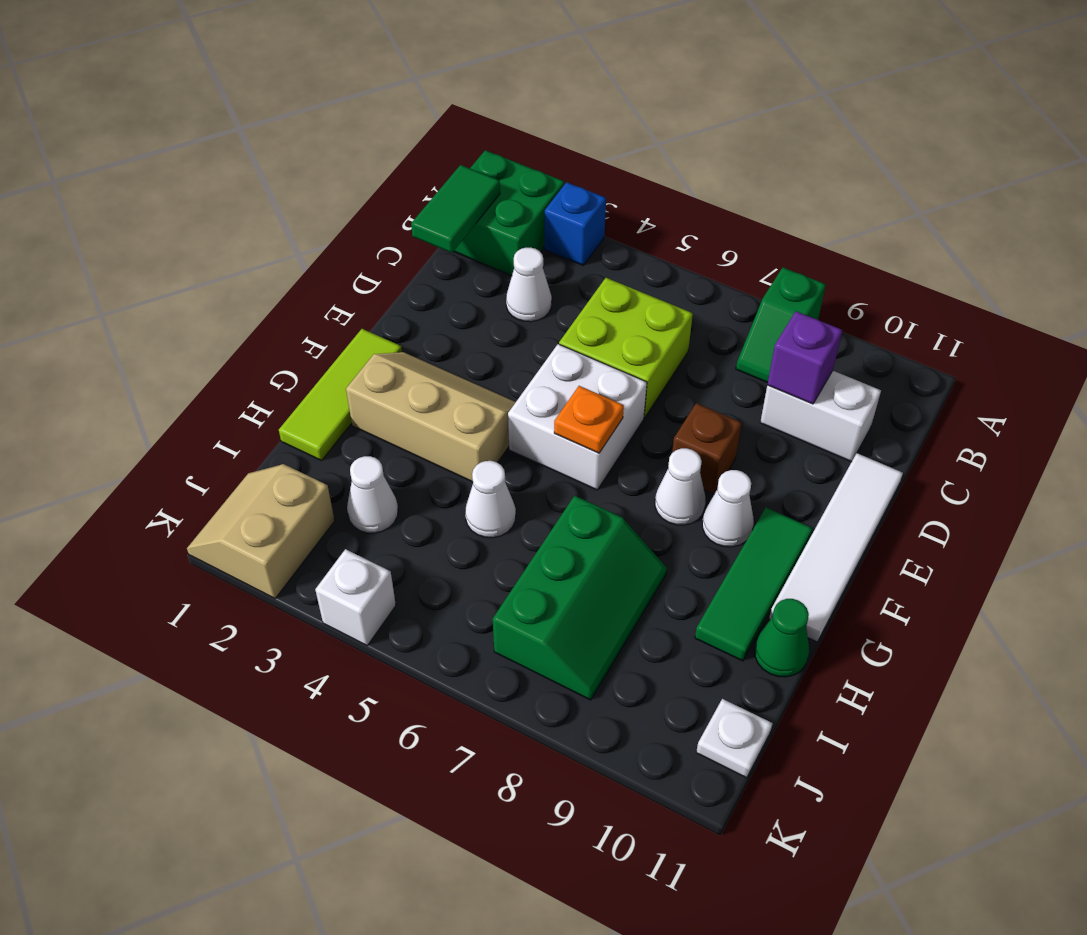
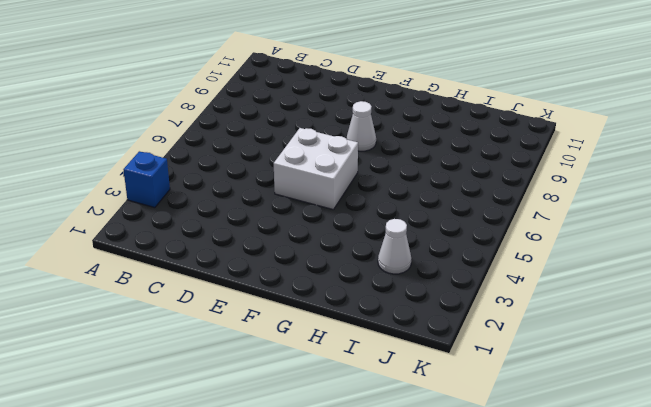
none -> green brick A1:B2 level 1
none -> green slope A8:B8 level 1 top A
none -> white cone C3 level 1

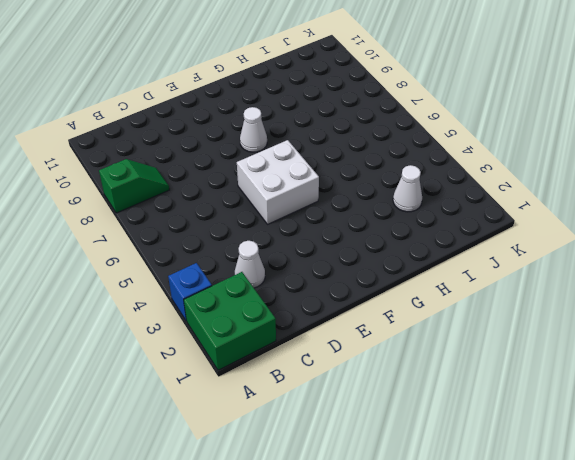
none -> lime brick C5:D6 level 1
none -> white brick C9:C10 level 1
none -> white tile D11:G11 level 1

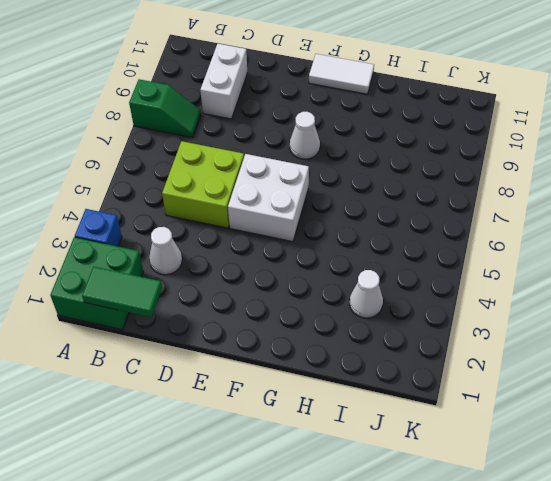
white tile F11:G11 level 1 -> white tile D11:G11 level 1
none -> brown brick E8 level 1
none -> lime tile F1:H1 level 1
none -> tan slope F2:G4 level 1 top G

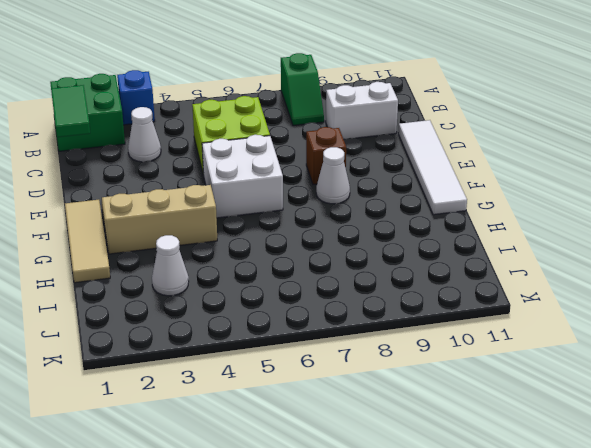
tan tile F1:H1 level 1 -> lime tile F1:H1 level 1
none -> white cone F9 level 1
none -> green tile F10:H10 level 1
none -> white cone H5 level 1

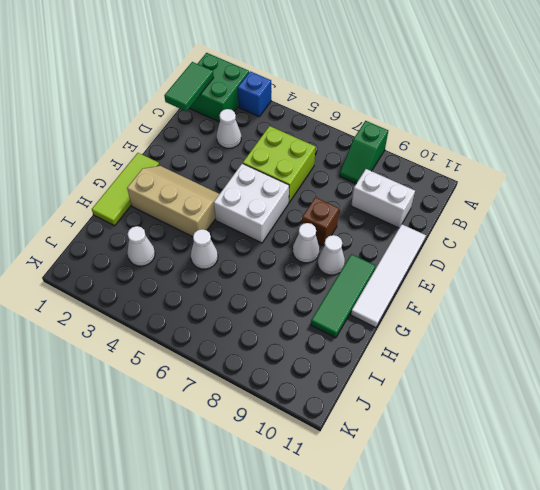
none -> green slope H7:J8 level 1 top 7
none -> green cone H11 level 1
none -> tan slope J1:K2 level 1 top 2

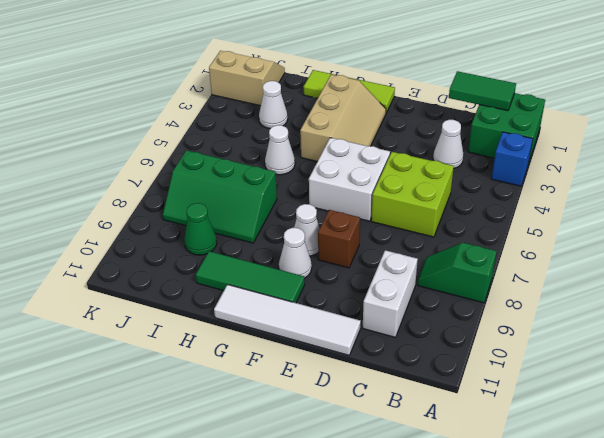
green cone I9 level 1 -> green cone H11 level 1
none -> white plate J11 level 1
none -> white brick K4 level 1
none -> purple brick C9 level 2

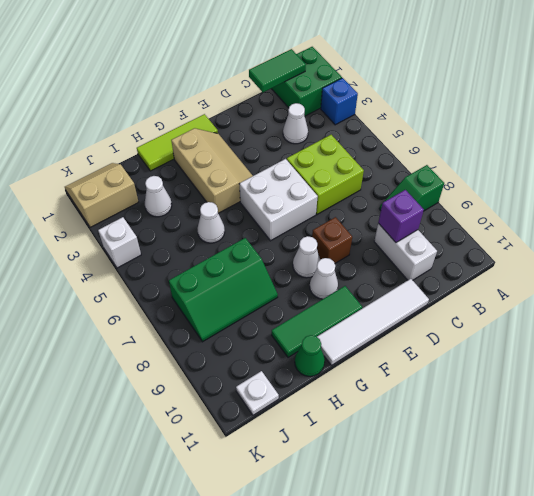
none -> orange plate F6 level 2

